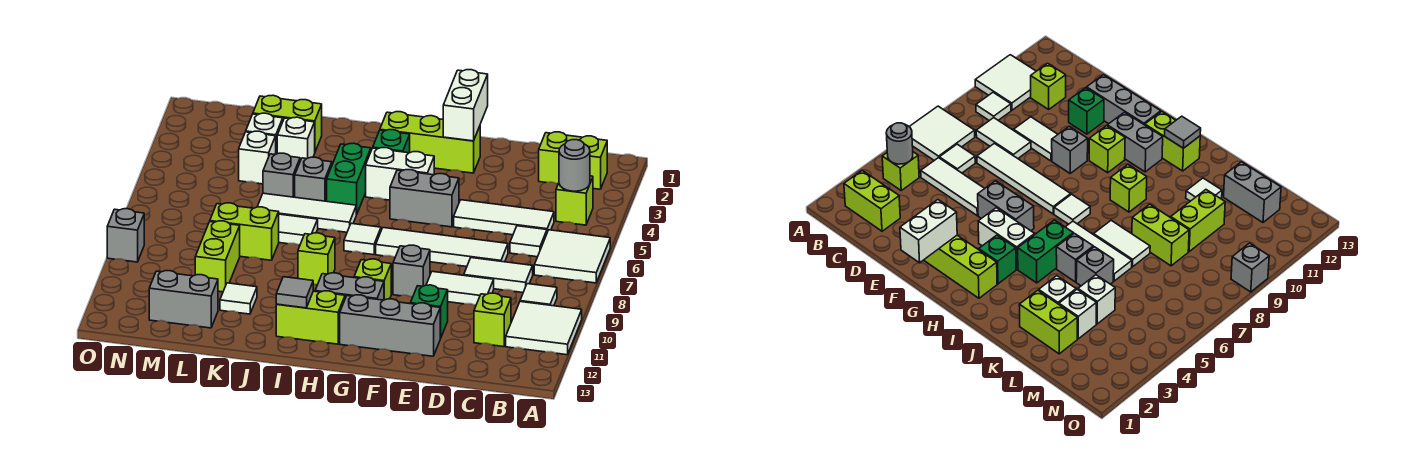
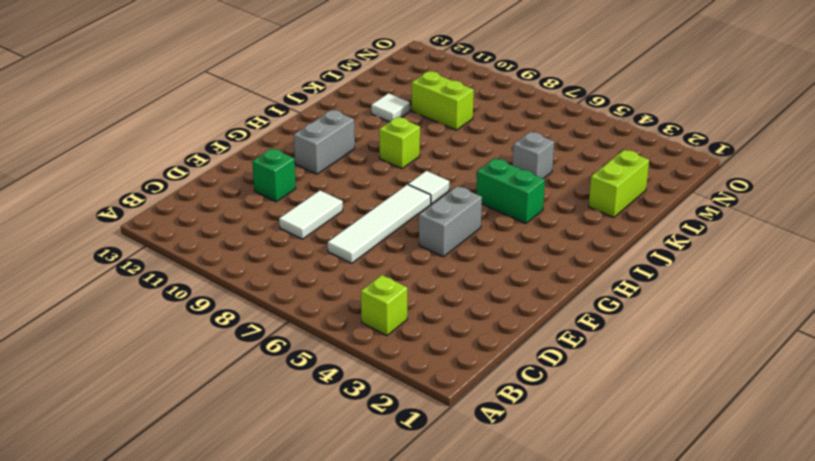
none -> white tile A6:B7 level 1
none -> white tile A10:B11 level 1
none -> lime brick B2:C2 level 1
none -> white tile B9 level 1

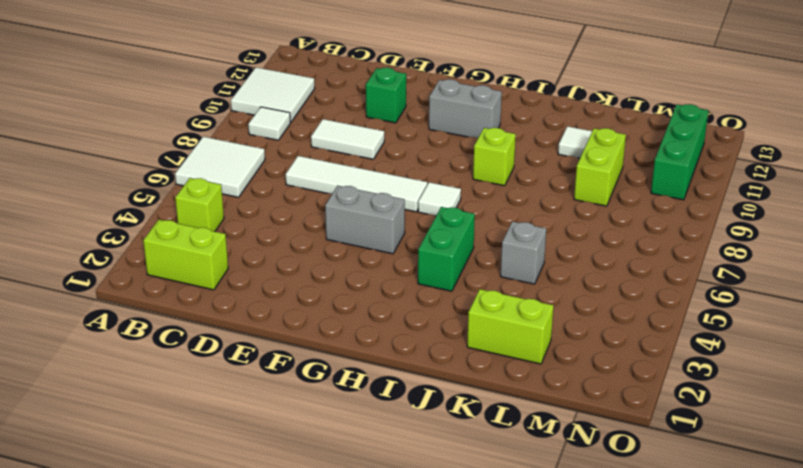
green brick N10:N12 level 1 -> none
none -> white tile C5:E5 level 1
none -> white tile C6 level 1
none -> white tile C8:D8 level 1
none -> lime brick C11 level 1

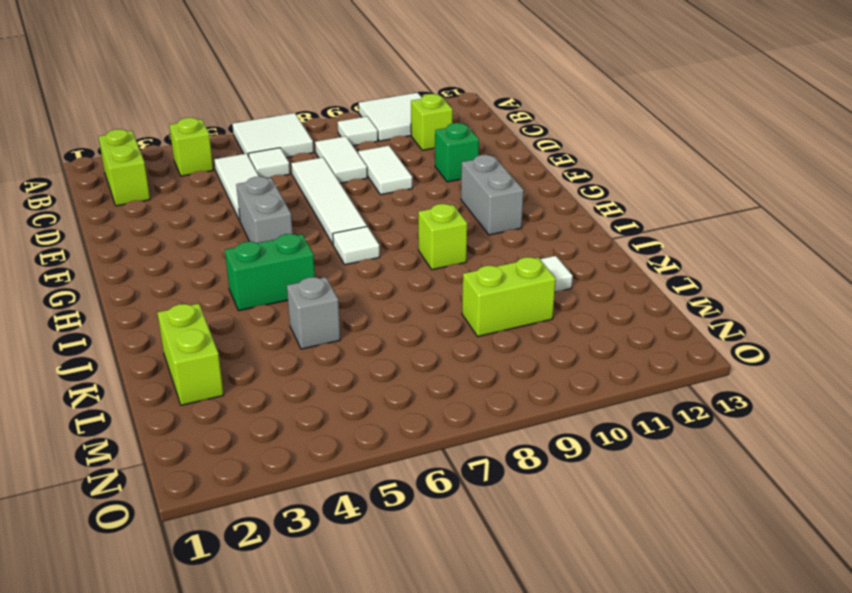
none -> grey brick E12:G12 level 1
none -> lime brick F2:H2 level 1
none -> grey brick F9 level 1
none -> white brick G4:H4 level 1

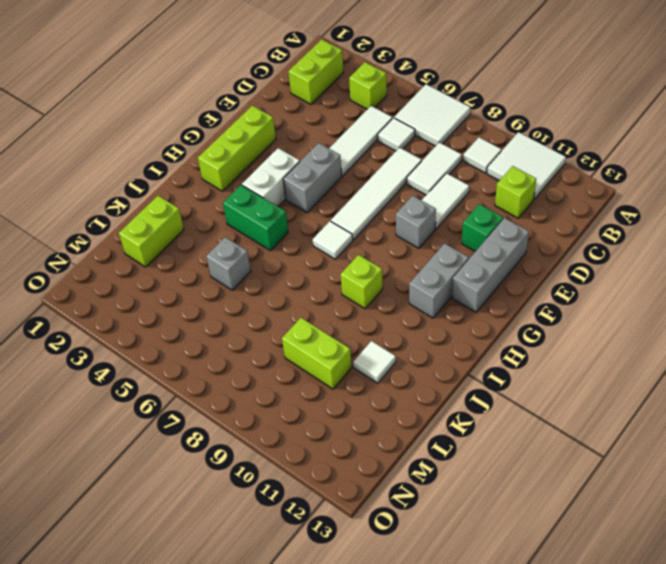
none -> lime brick G10 level 1
none -> green brick H3 level 1
none -> lime brick H12:I12 level 1
none -> white tile I6:K6 level 1

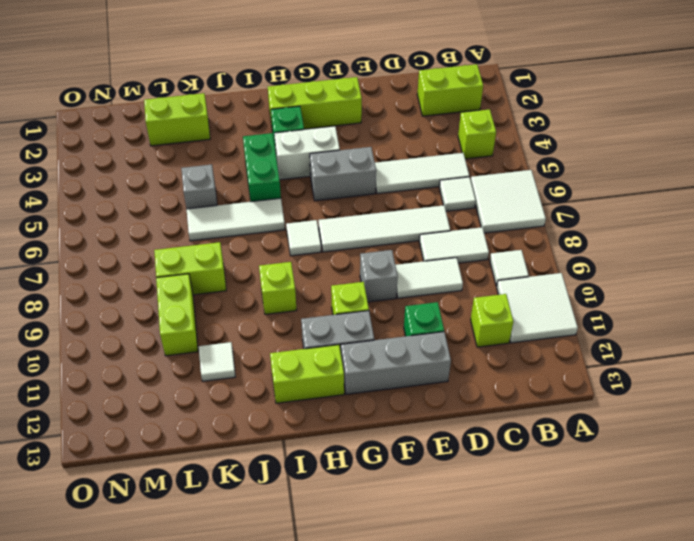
none -> grey brick J5 level 1
none -> white tile J7:K7 level 1
none -> white brick K3 level 1
none -> white brick L3 level 1

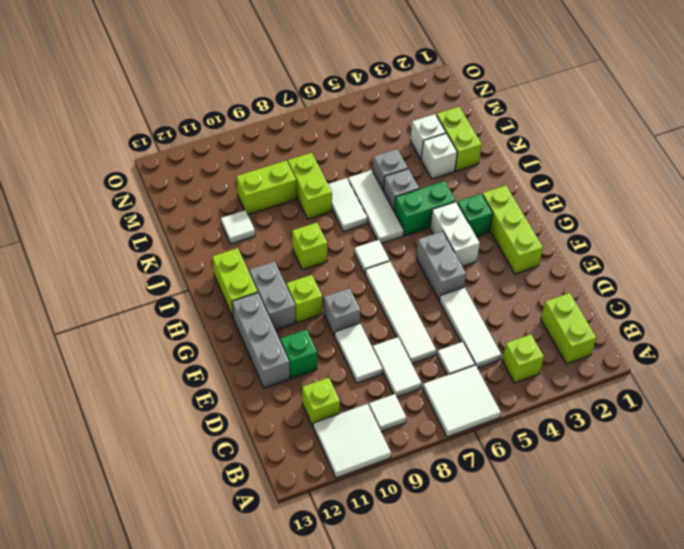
none -> white brick L4 level 1
none -> grey brick L12:M12 level 1
none -> grey brick O9 level 1
none -> grey round brick B4 level 2

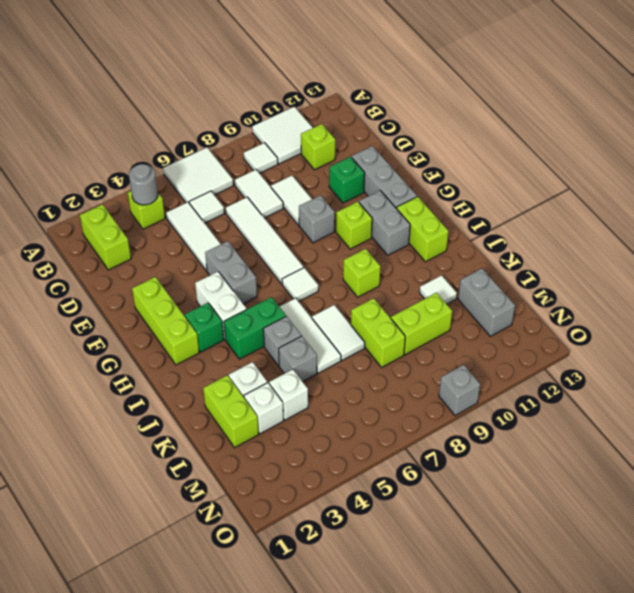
none -> white brick F1:F2 level 2
none -> grey tile I12 level 2

